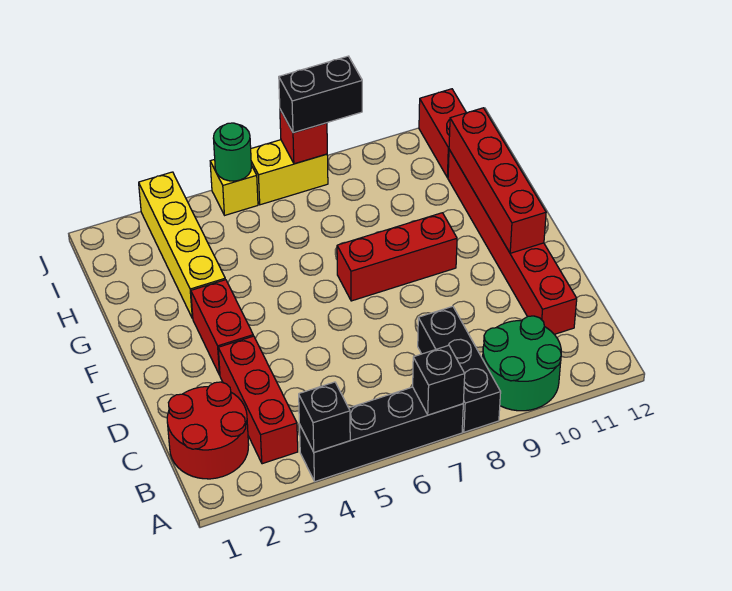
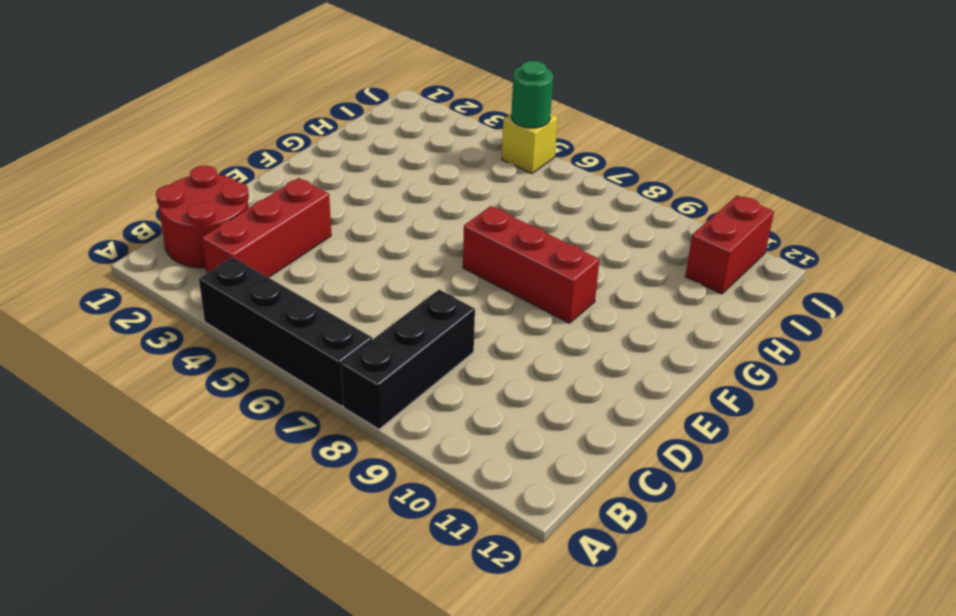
none -> green round brick A9:B10 level 1
none -> red brick C11:H11 level 1
none -> red brick E3:F3 level 1

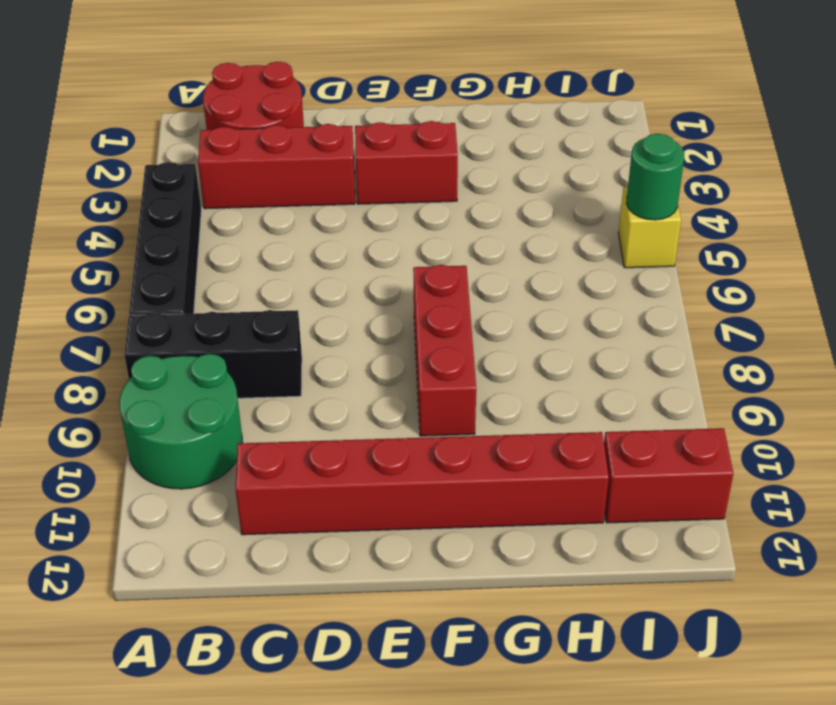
none -> yellow brick G3:J3 level 1
none -> yellow brick J6:J7 level 1
none -> black brick A4 level 2

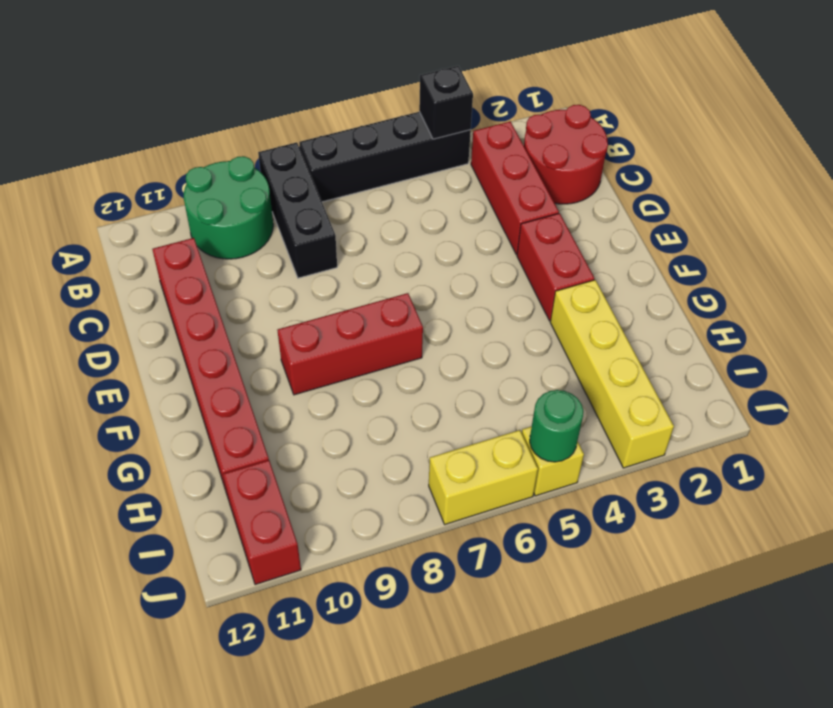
none -> black brick A7 level 2
none -> red brick E11:H11 level 2
none -> red brick J7 level 2

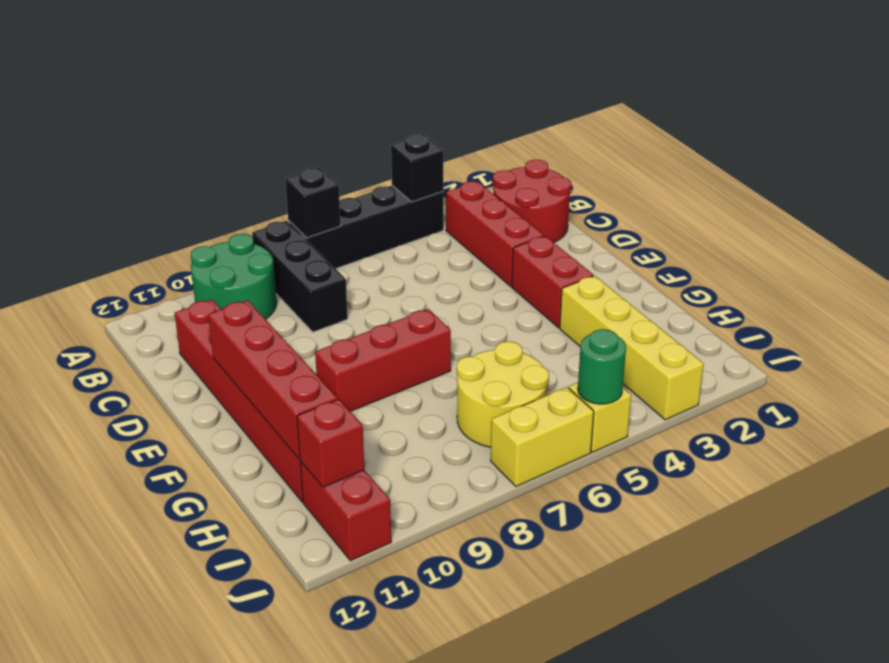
yellow round brick H6:I7 level 1 -> none
red brick I11 level 2 -> red brick J7 level 2
none -> black brick J7:J8 level 3

